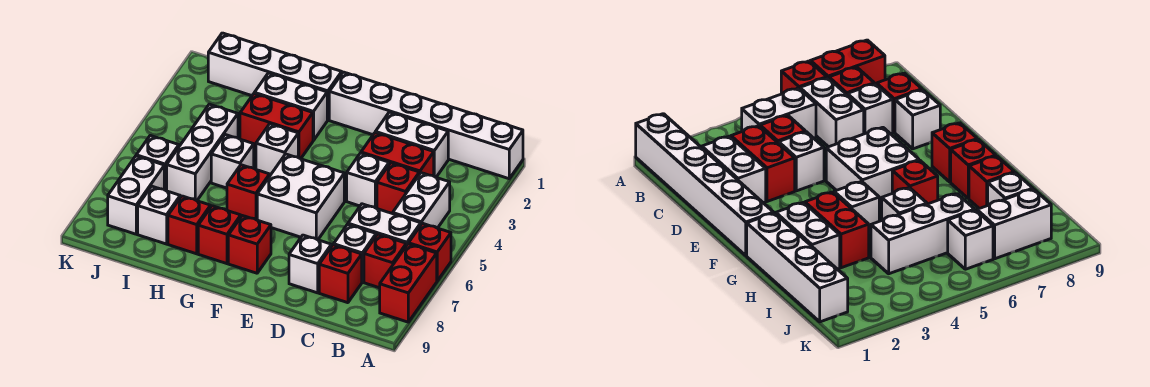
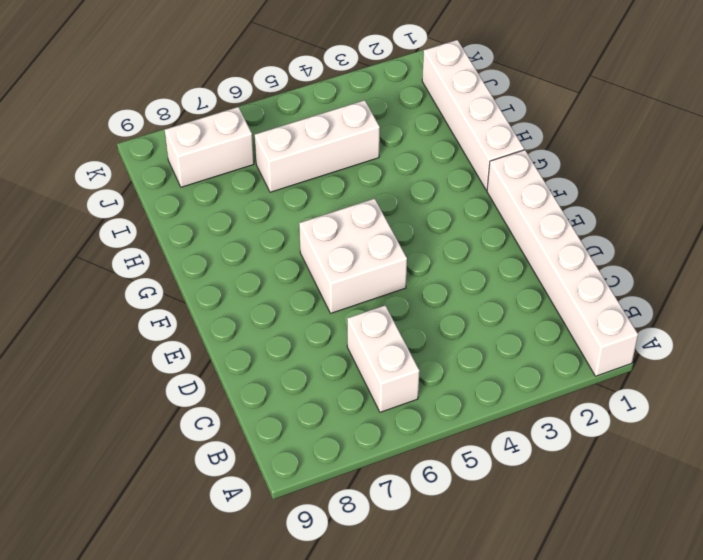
none -> red brick A6 level 1
none -> red brick A7:A8 level 1
none -> white brick B4:B5 level 1

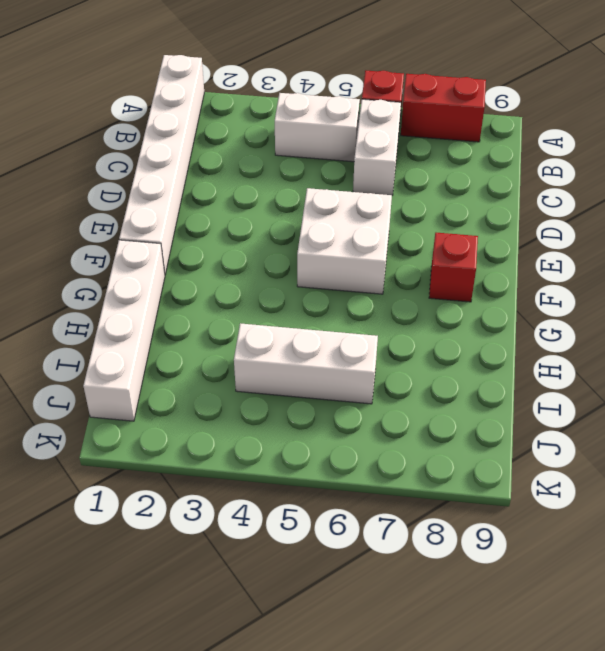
none -> red brick B7 level 1
none -> white brick C2:D2 level 1
none -> red brick C3:D3 level 1

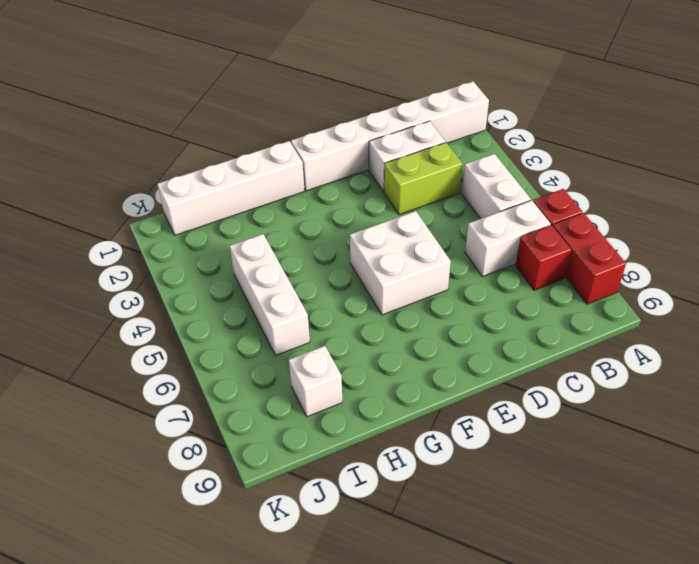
lime brick C3:D3 level 1 -> red brick C3:D3 level 1
none -> red brick C4 level 1
none -> white brick C7 level 1
none -> red brick C8 level 1

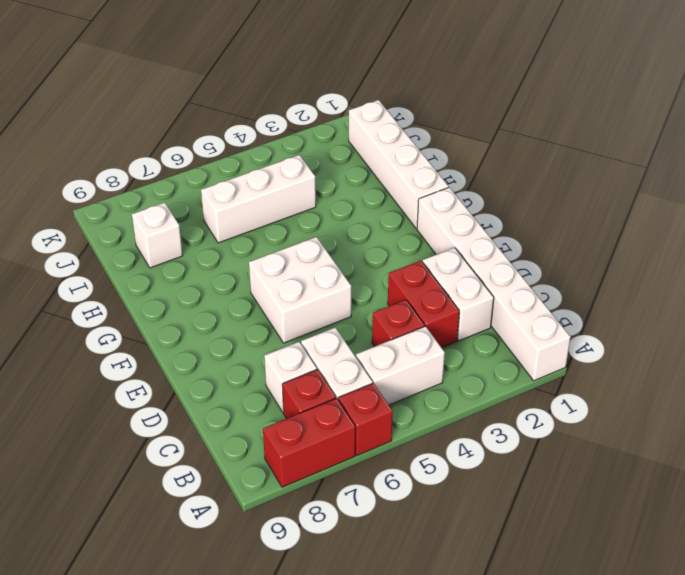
none -> red brick C8 level 1
none -> white brick D4 level 1
none -> white brick D8 level 1

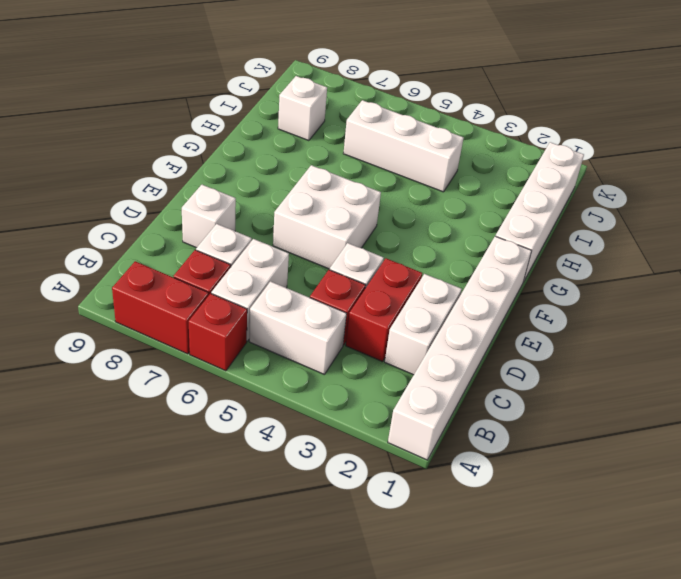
none -> red brick C8 level 1
none -> red brick F8 level 1
none -> white brick G2:H2 level 1

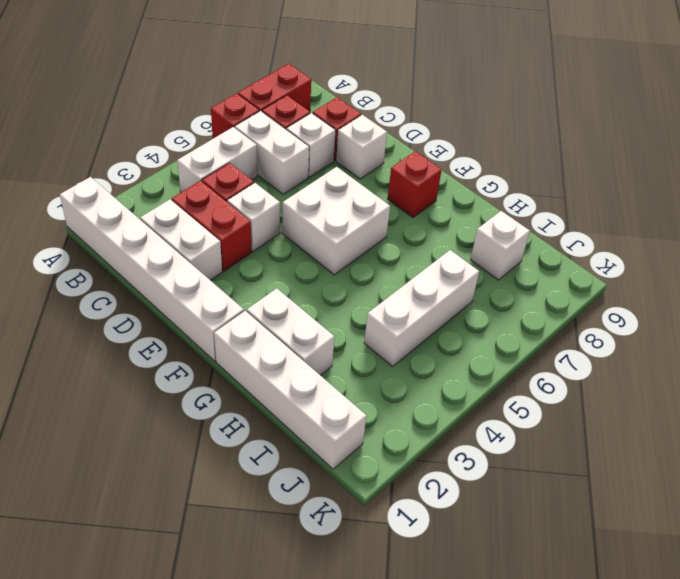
none -> red brick G3:H3 level 1
none -> white brick G4 level 1
none -> red brick G6 level 1

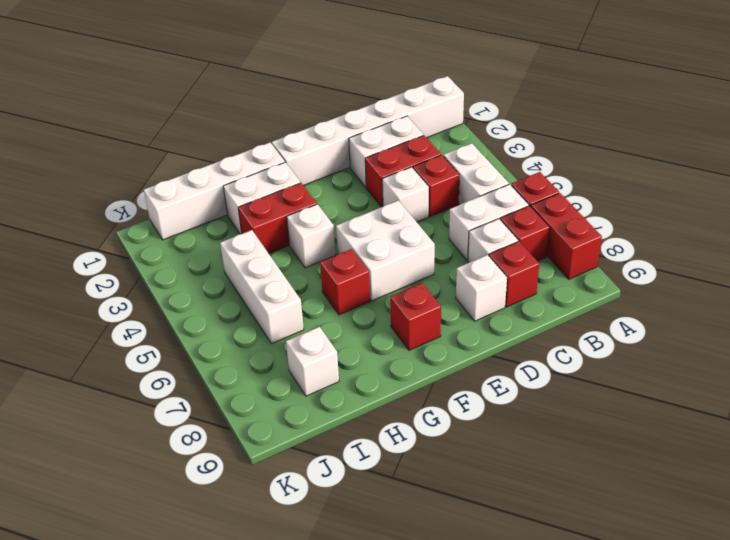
none -> red brick G8 level 1
none -> white brick H5 level 1
none -> red brick H8 level 1

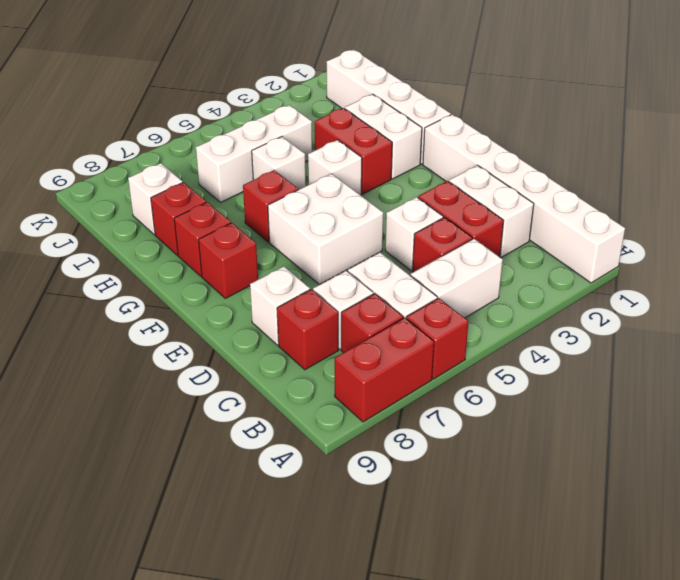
none -> white brick J6 level 1
none -> white brick J7:J8 level 1

